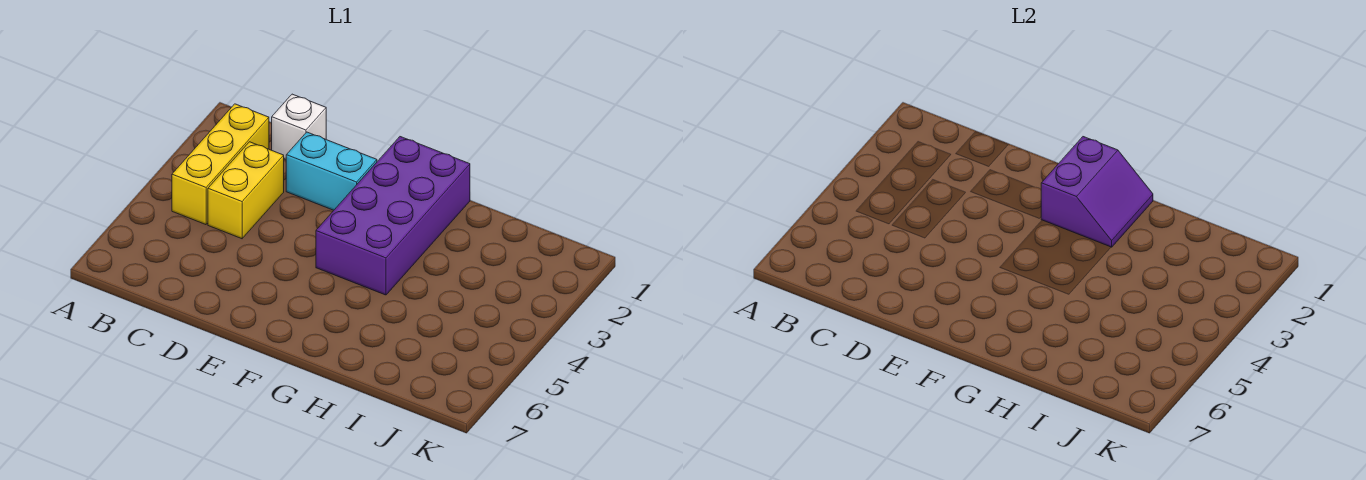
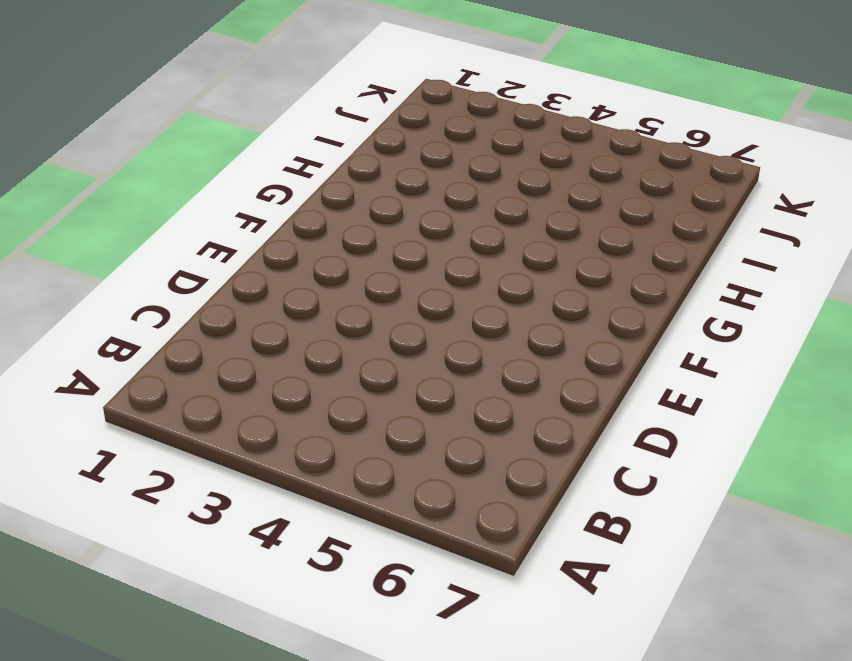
none -> yellow brick B2:B4 level 1
none -> white brick C1 level 1

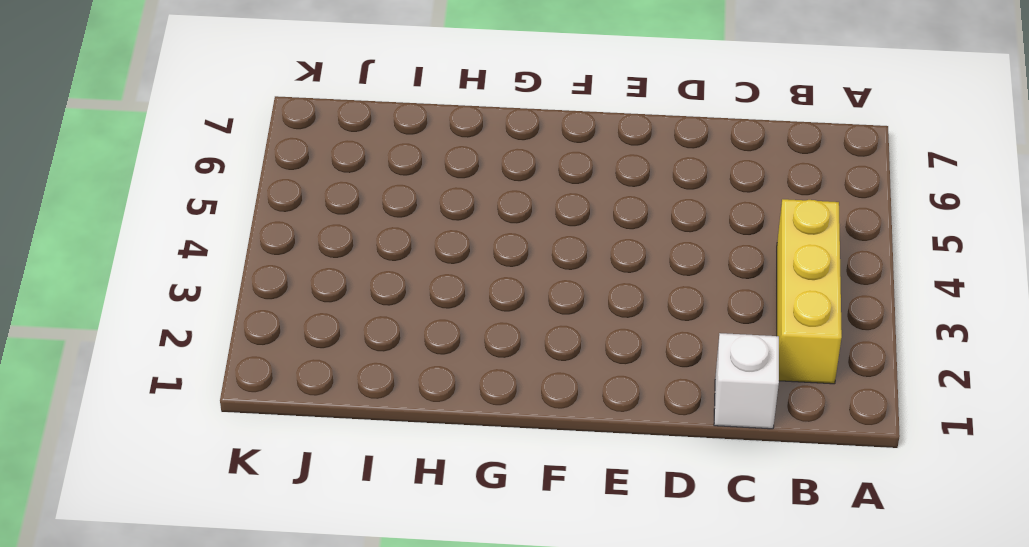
none -> yellow brick C3:C4 level 1
none -> cyan brick D2:E2 level 1

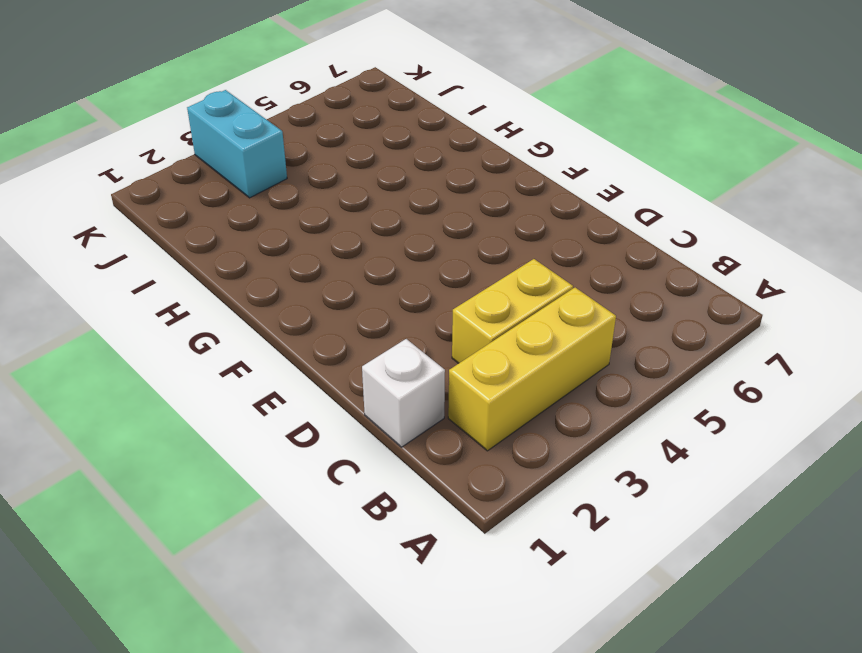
cyan brick J3:K3 level 1 -> cyan brick D2:E2 level 1
none -> purple brick F1:G4 level 1
none -> purple slope F1:G2 level 2 top F

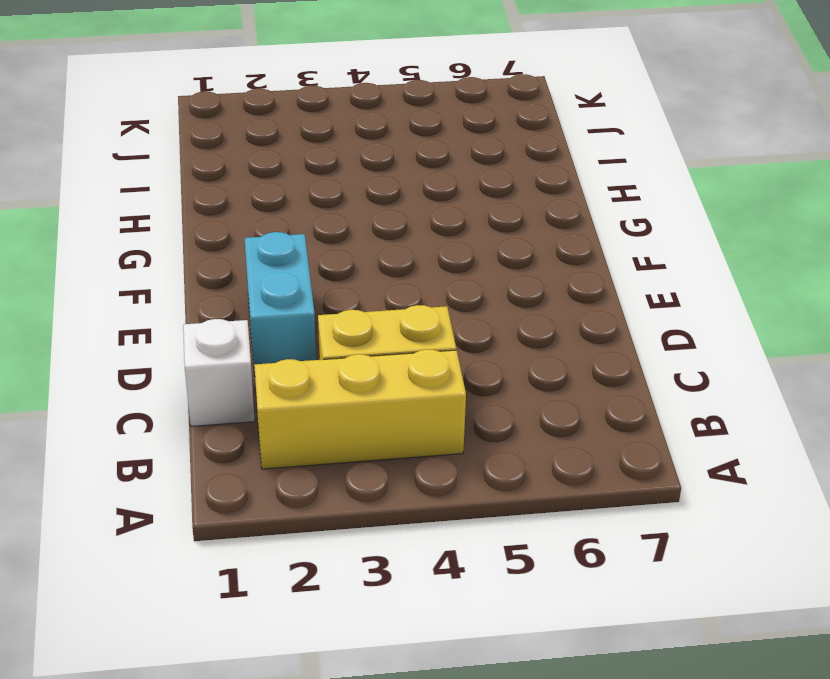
none -> purple brick F1:G4 level 1
none -> purple slope F1:G2 level 2 top F

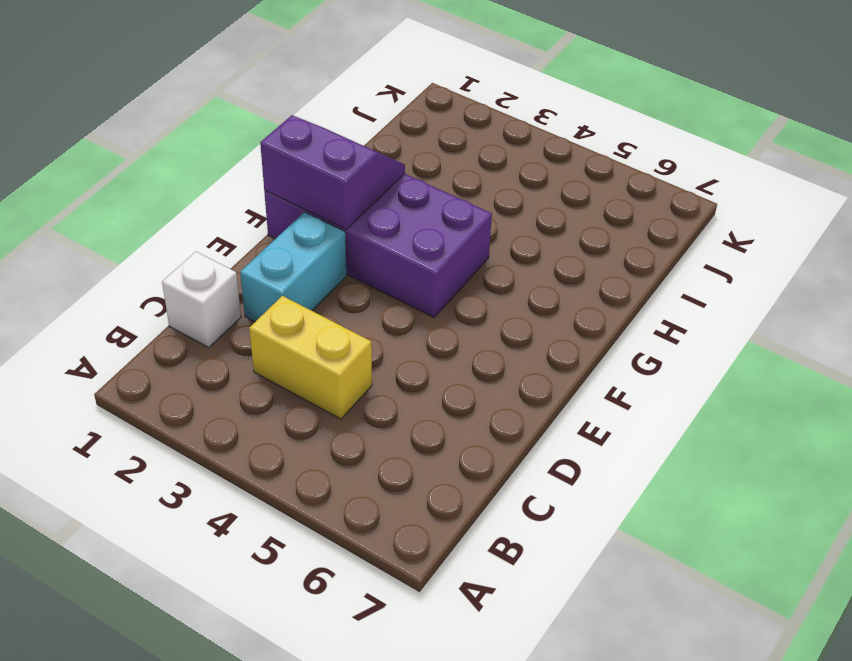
none -> yellow brick B2:B4 level 1

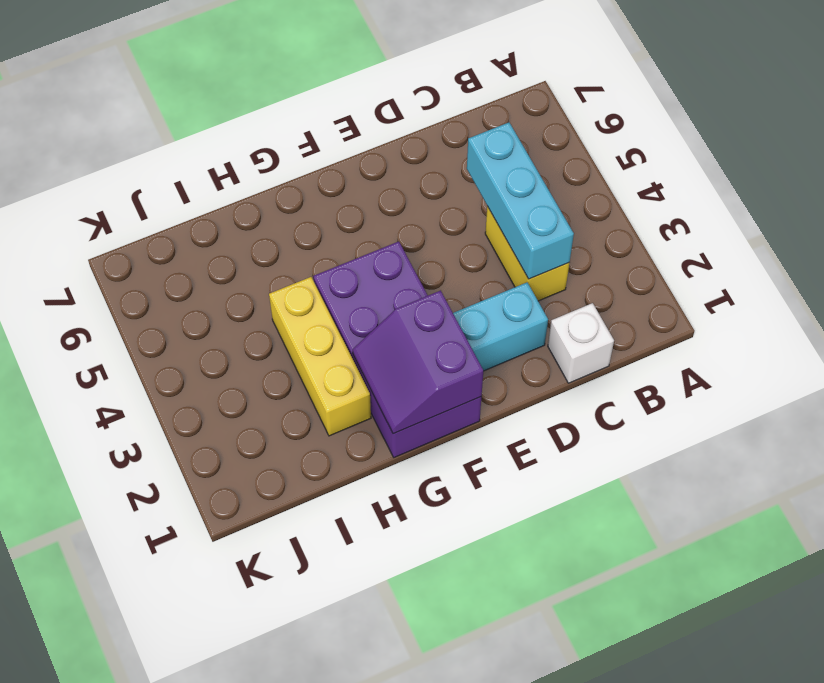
cyan brick C3:C5 level 2 -> none
yellow brick H2:H4 level 1 -> yellow brick B2:B4 level 1

